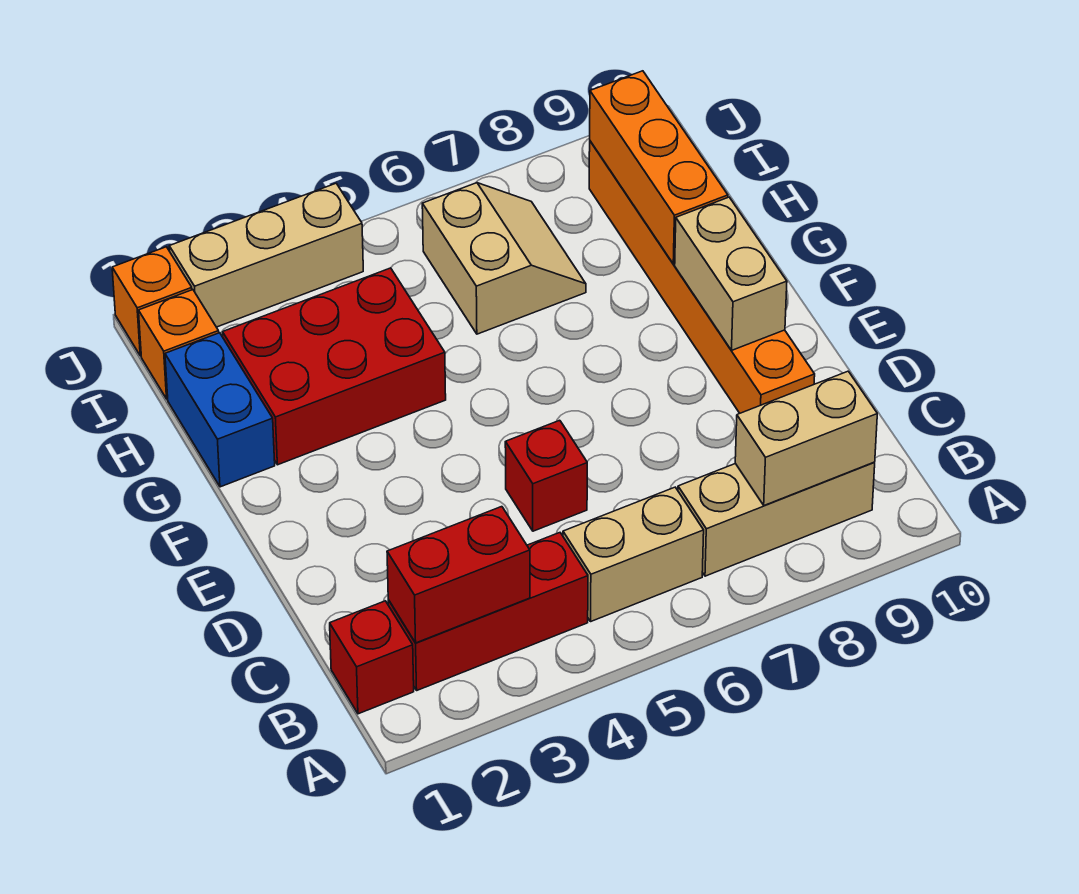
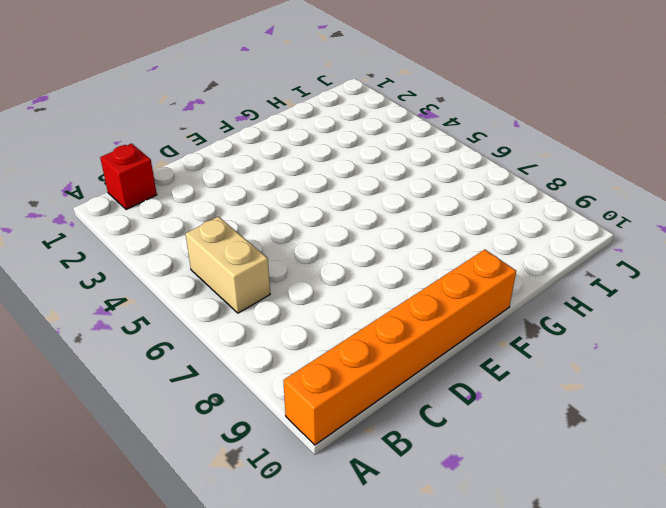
orange brick A10:F10 level 1 -> orange brick D9:I9 level 1
none -> red brick B2:B4 level 1
none -> tan brick B7:B9 level 1
none -> red brick D5 level 1

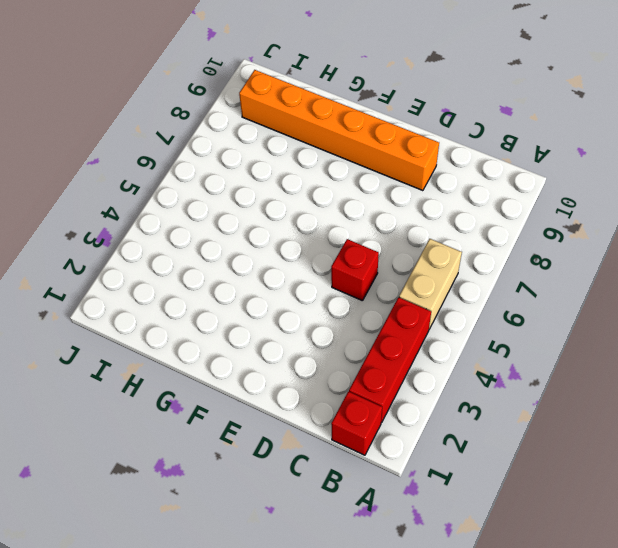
none -> tan brick B7:B9 level 1
none -> blue brick G1:H1 level 1
none -> red brick G2:H4 level 1

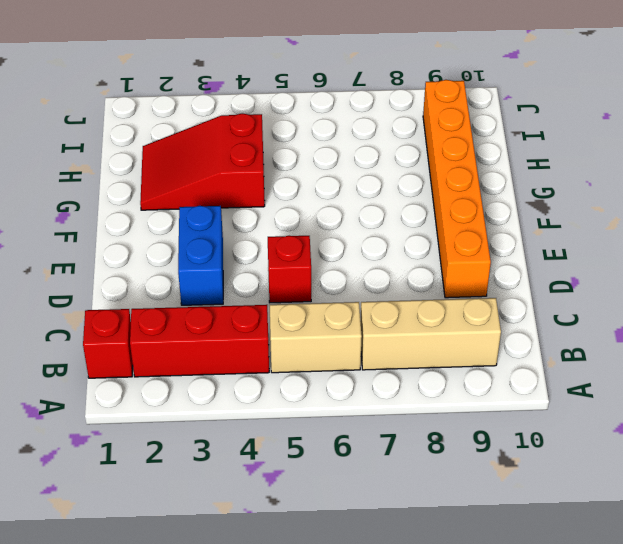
blue brick D3:E3 level 1 -> blue brick G1:H1 level 1
red slope G2:H4 level 1 top 4 -> red brick G2:H4 level 1
none -> tan slope H6:I7 level 1 top 6
none -> orange brick I1 level 1
none -> orange brick J1 level 1

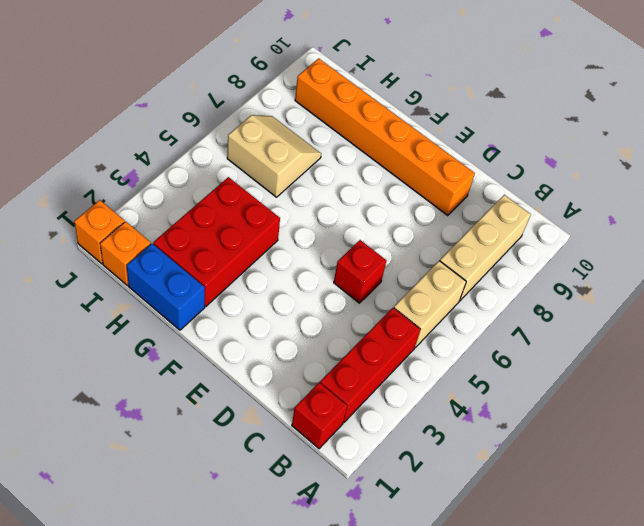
none -> tan brick J2:J4 level 1
none -> red brick B2:B3 level 2
none -> tan brick B8:B9 level 2

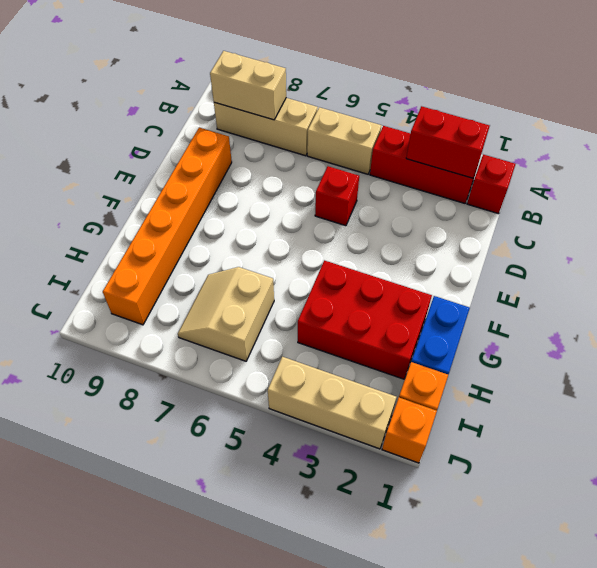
none -> tan brick E9:F9 level 2
none -> orange brick G9:I9 level 2

